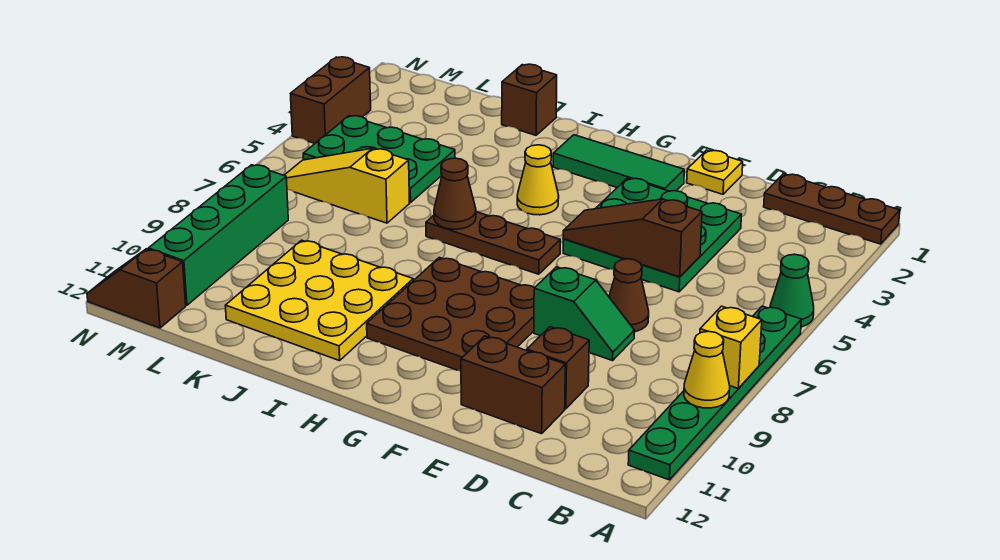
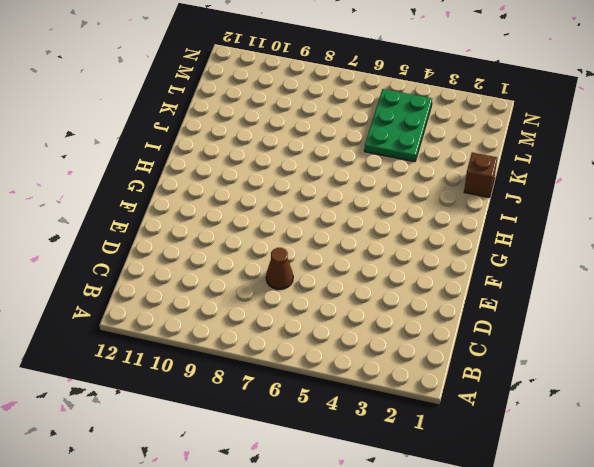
none -> brown plate A1:C1 level 1
none -> green cone A5 level 1
none -> green plate A6:A11 level 1

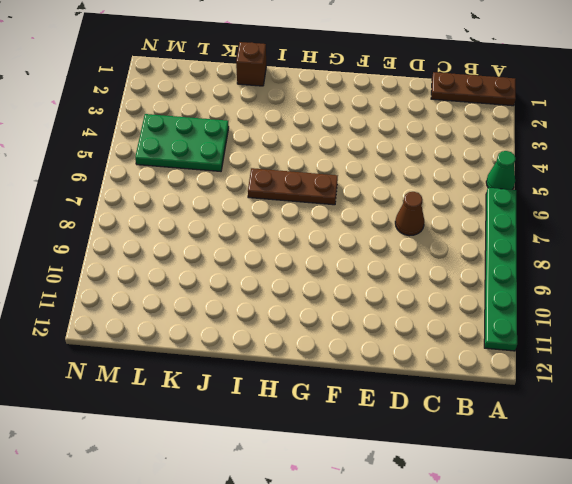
none -> green plate D3:F5 level 1
none -> green slope D8:E8 level 1 top E
none -> brown brick D10 level 1

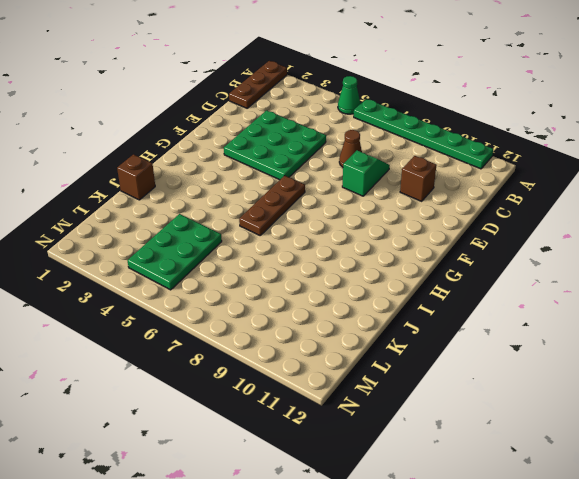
none -> brown brick D11:E11 level 1
none -> yellow plate E1 level 1
none -> green tile F2:H2 level 1

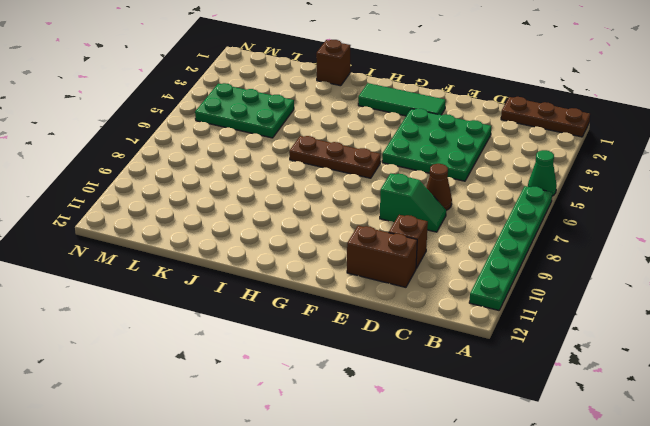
none -> yellow plate E1 level 1
none -> brown plate F8:H10 level 1
none -> yellow cone H4 level 1

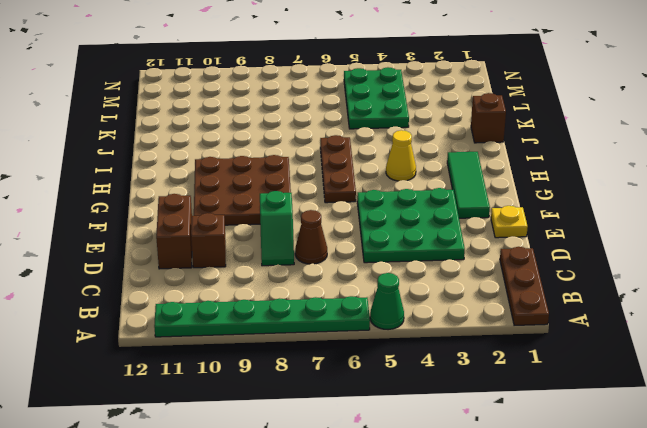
none -> yellow plate I9:K11 level 1
none -> yellow slope K6:M6 level 1 top K
none -> green brick M8:M11 level 1

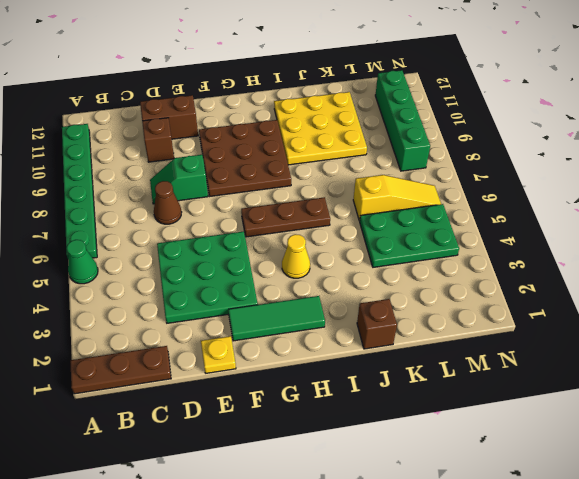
none -> brown slope M12:N12 level 1 top M
none -> brown brick N3:N4 level 1
none -> yellow brick A8 level 2

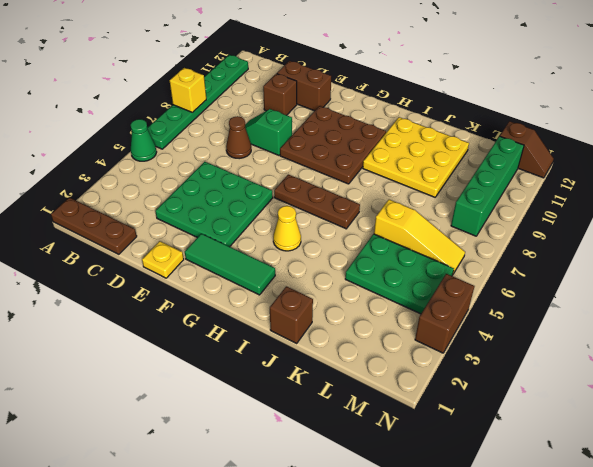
none -> yellow cone A9 level 2
none -> brown slope D5:F5 level 2 top D
none -> brown cone I6 level 2

